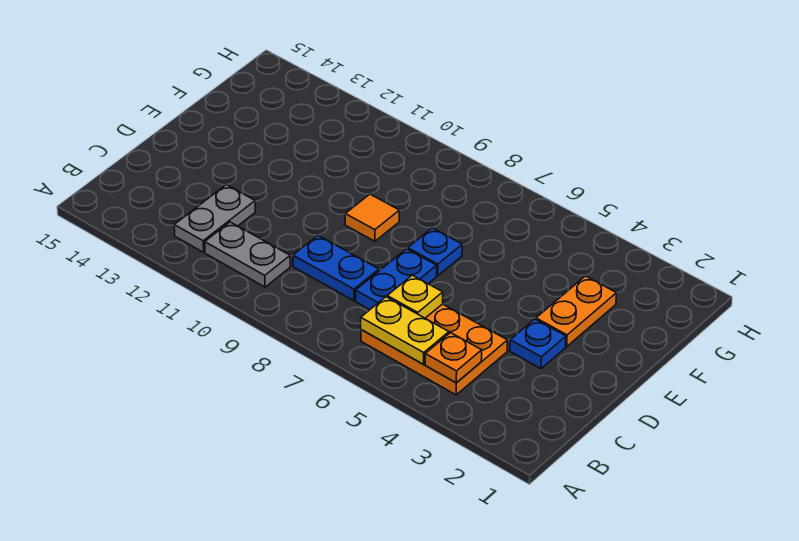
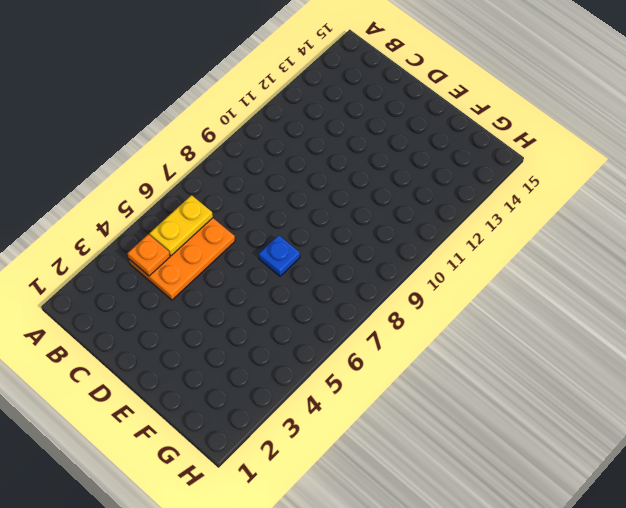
none -> grey plate B10:B11 level 1
none -> grey plate B12:C12 level 1
none -> blue plate C7:D7 level 1

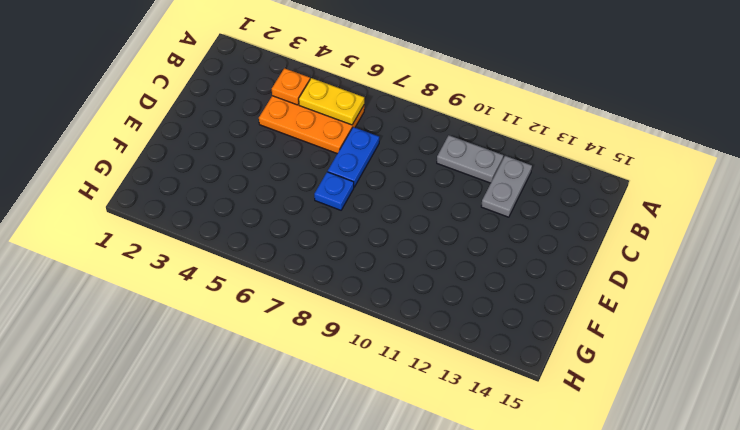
none -> blue plate C8:C9 level 1
none -> blue plate D3 level 1
none -> orange plate E3:F3 level 1

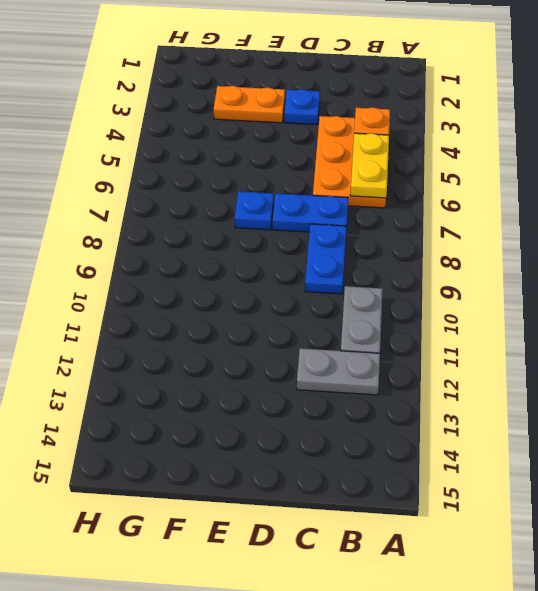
none -> orange tile E9 level 1
none -> yellow plate C6 level 2

